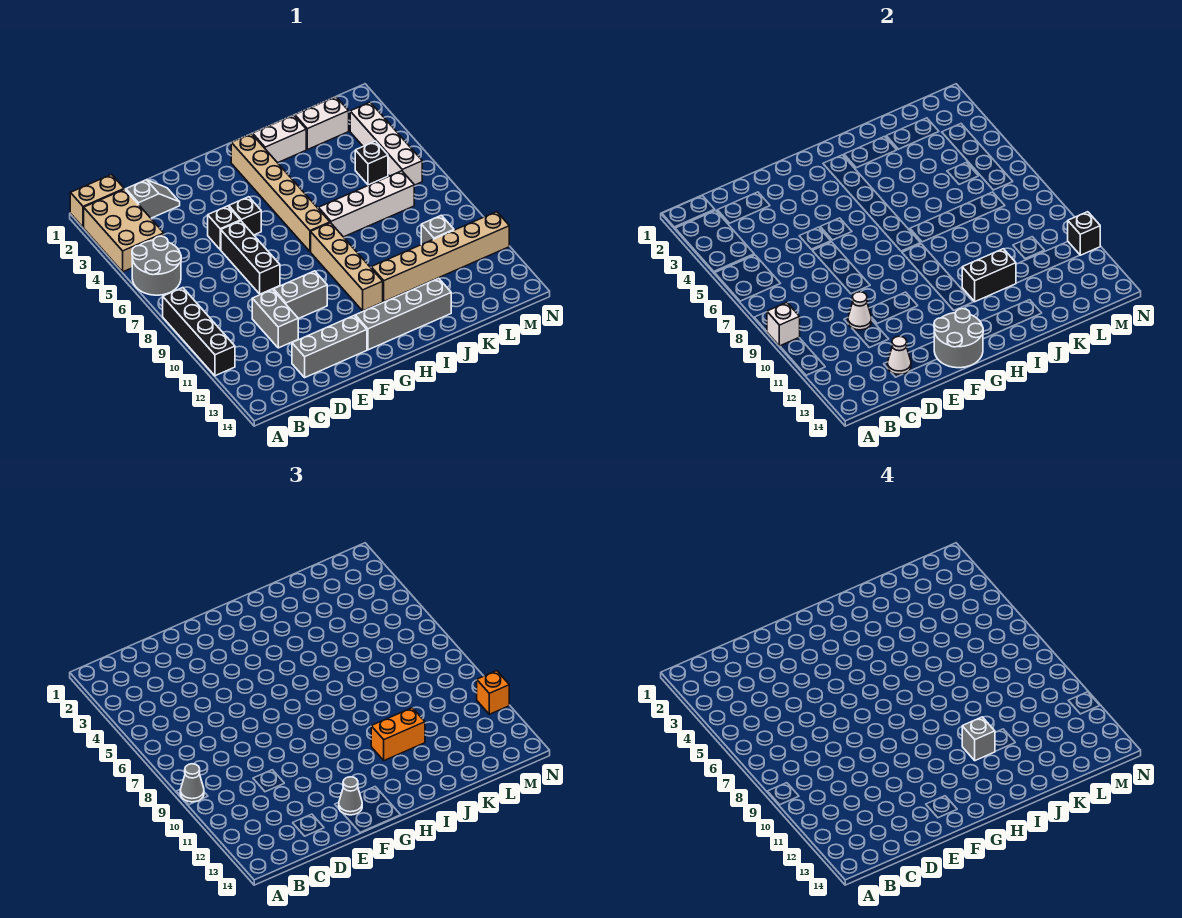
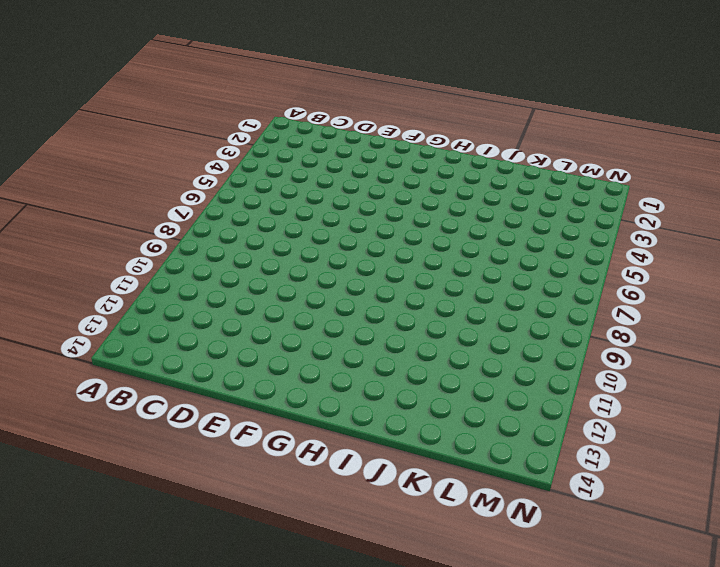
none -> tan brick A1:B1 level 1
none -> tan brick A2:B4 level 1
none -> grey round brick A5:B6 level 1
none -> black brick A8:A11 level 1

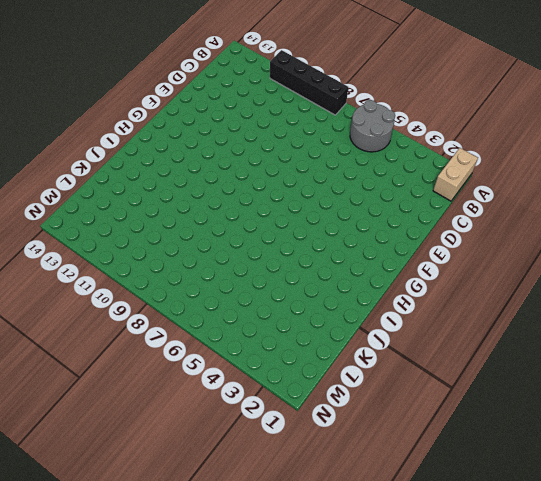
none -> tan brick A2:B4 level 1
none -> grey slope C2:D2 level 1 top C
none -> grey brick D10:D11 level 1
none -> grey brick D13:F13 level 1

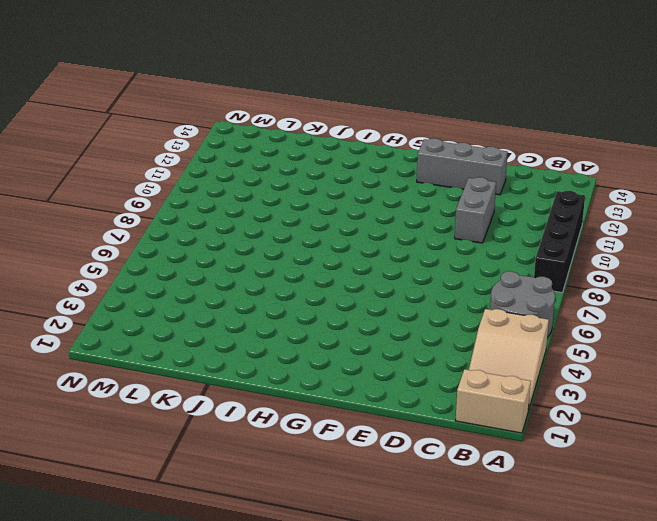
tan slope A2:B4 level 1 top 4 -> tan brick A2:B4 level 1
none -> grey slope C2:D2 level 1 top C
none -> black brick E5 level 1
none -> black brick E6:E8 level 1
none -> grey brick E10:F10 level 1

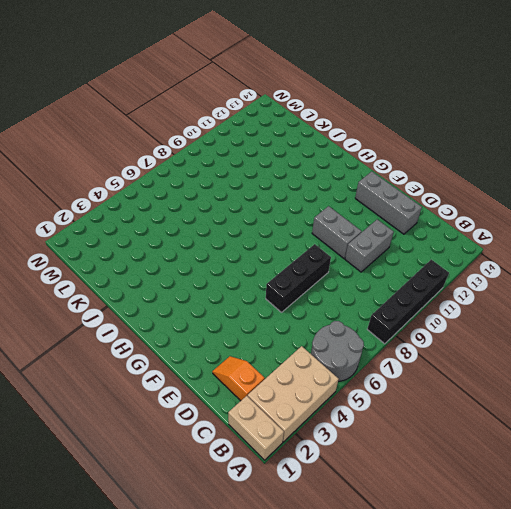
orange slope C2:D2 level 1 top C -> grey slope C2:D2 level 1 top C
none -> black brick E5 level 1
none -> black brick F5 level 1
none -> grey brick G13:J13 level 1
none -> tan brick H2:H7 level 1

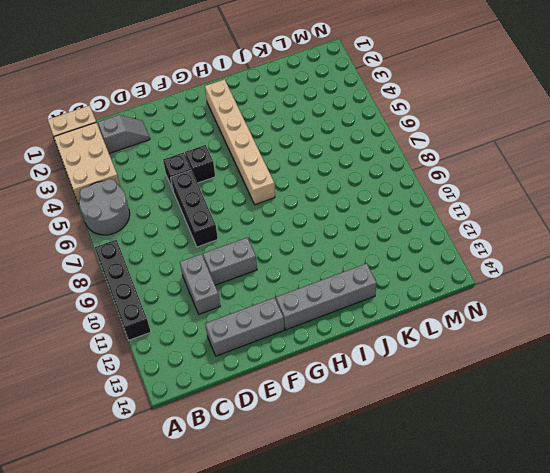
none -> tan brick H8:H11 level 1
none -> white brick I2:J2 level 1
none -> white brick I7:L7 level 1
none -> tan brick I11:N11 level 1

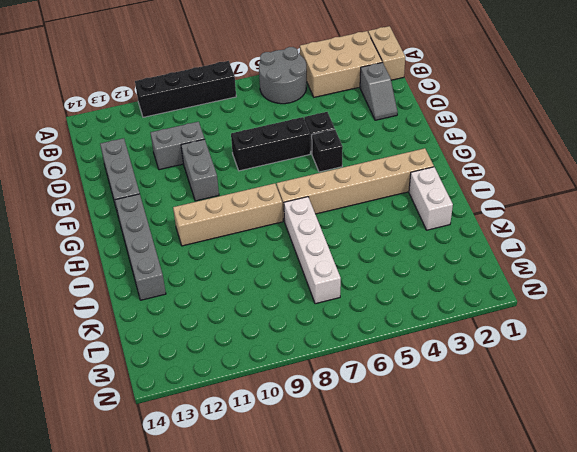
none -> tan brick I11:N11 level 1
none -> white brick K2:L2 level 1
none -> black brick L5 level 1
none -> grey brick L10 level 1

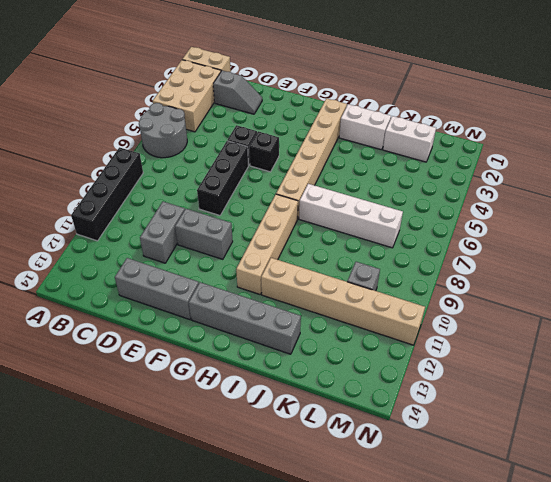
none -> black brick L5 level 1
none -> white brick M3:M6 level 1
none -> white brick A9 level 2
none -> white cone D10 level 2

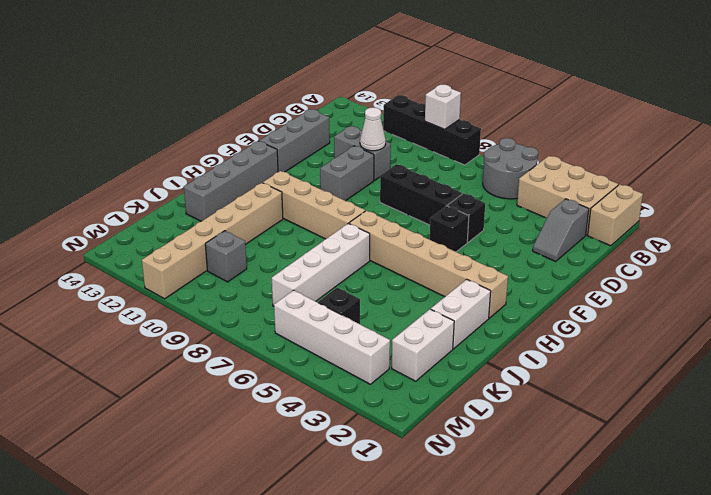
none -> white cone D13 level 2
none -> grey round brick F13:G14 level 2
none -> black brick I11:J11 level 2
none -> black brick N11 level 2

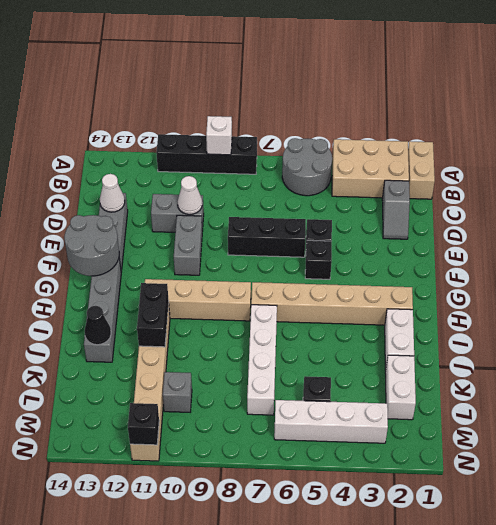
black cone J13 level 2 -> none
none -> grey cone A9 level 3
none -> grey cone F13 level 3
none -> orange brick I11:J11 level 3
none -> orange brick N11 level 3

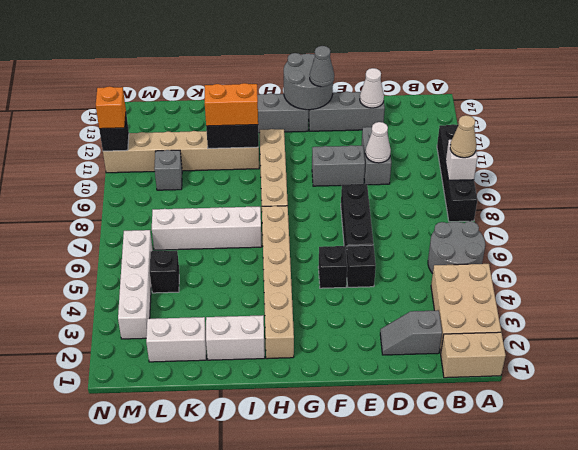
tan cone A9 level 3 -> grey cone A9 level 3
none -> grey brick I11 level 4

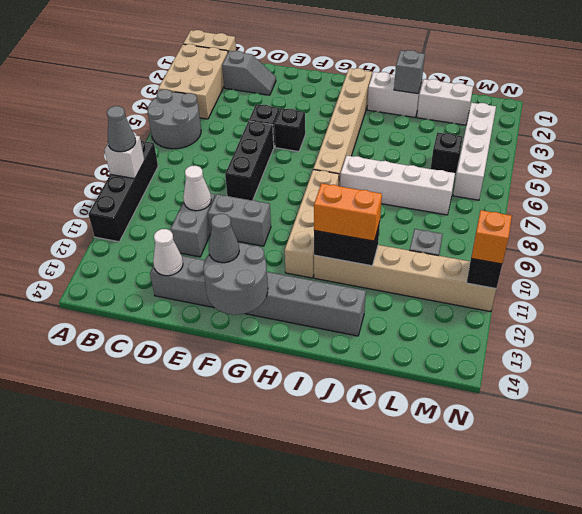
grey brick J2 level 2 -> grey brick I11 level 4

